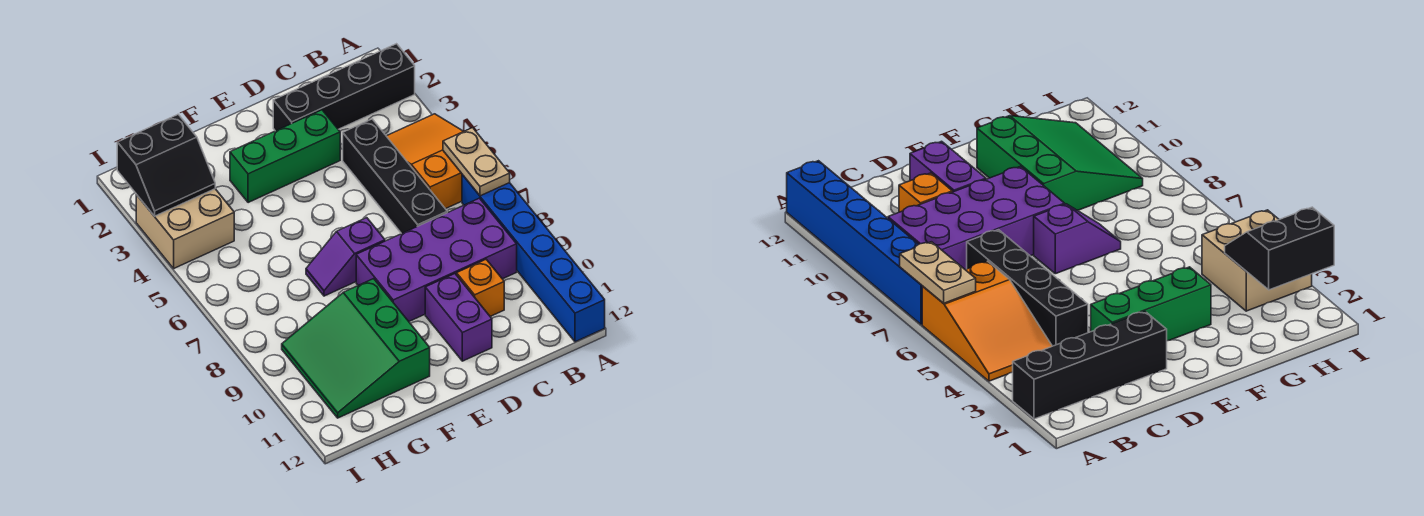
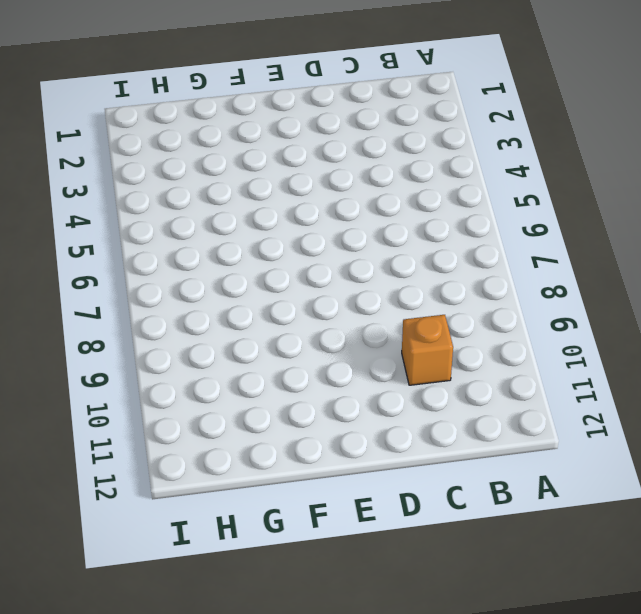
none -> black brick A2:D2 level 1
none -> orange slope A4:B6 level 1 top 6
none -> blue brick A7:A12 level 1

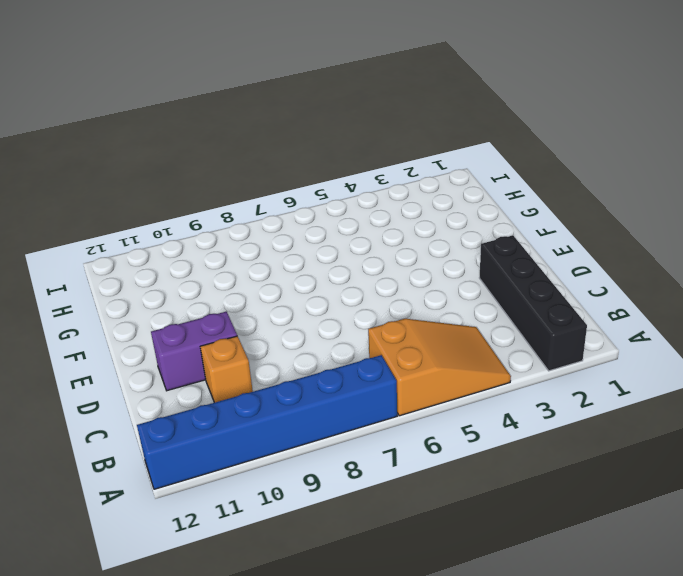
none -> purple brick B8:E9 level 1
none -> black brick C4:C7 level 1
none -> green brick D3:F3 level 1

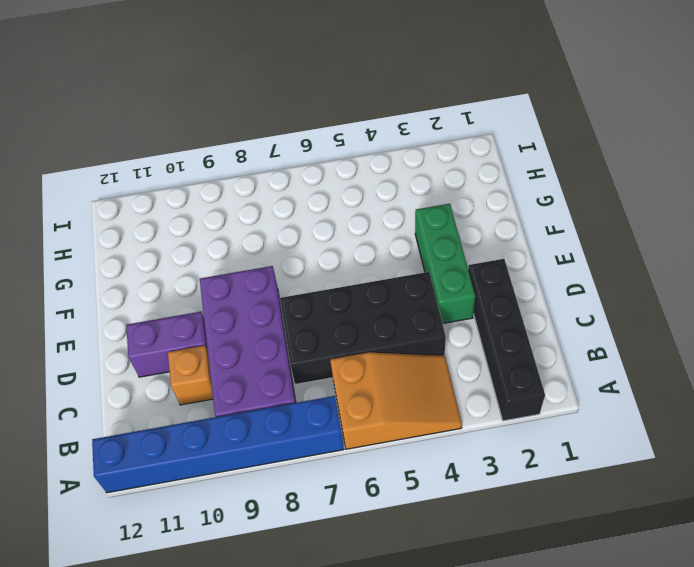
black brick C4:D7 level 1 -> black brick C4:C7 level 1
none -> purple slope E7:F7 level 1 top E
none -> green slope F9:H11 level 1 top F
none -> tan brick H3:I4 level 1

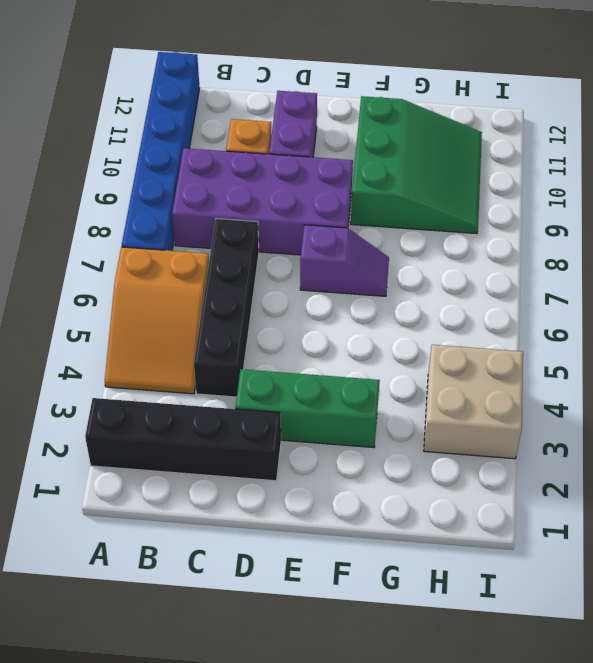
none -> tan plate A6:A7 level 2
none -> black slope H2:I3 level 2 top 2

